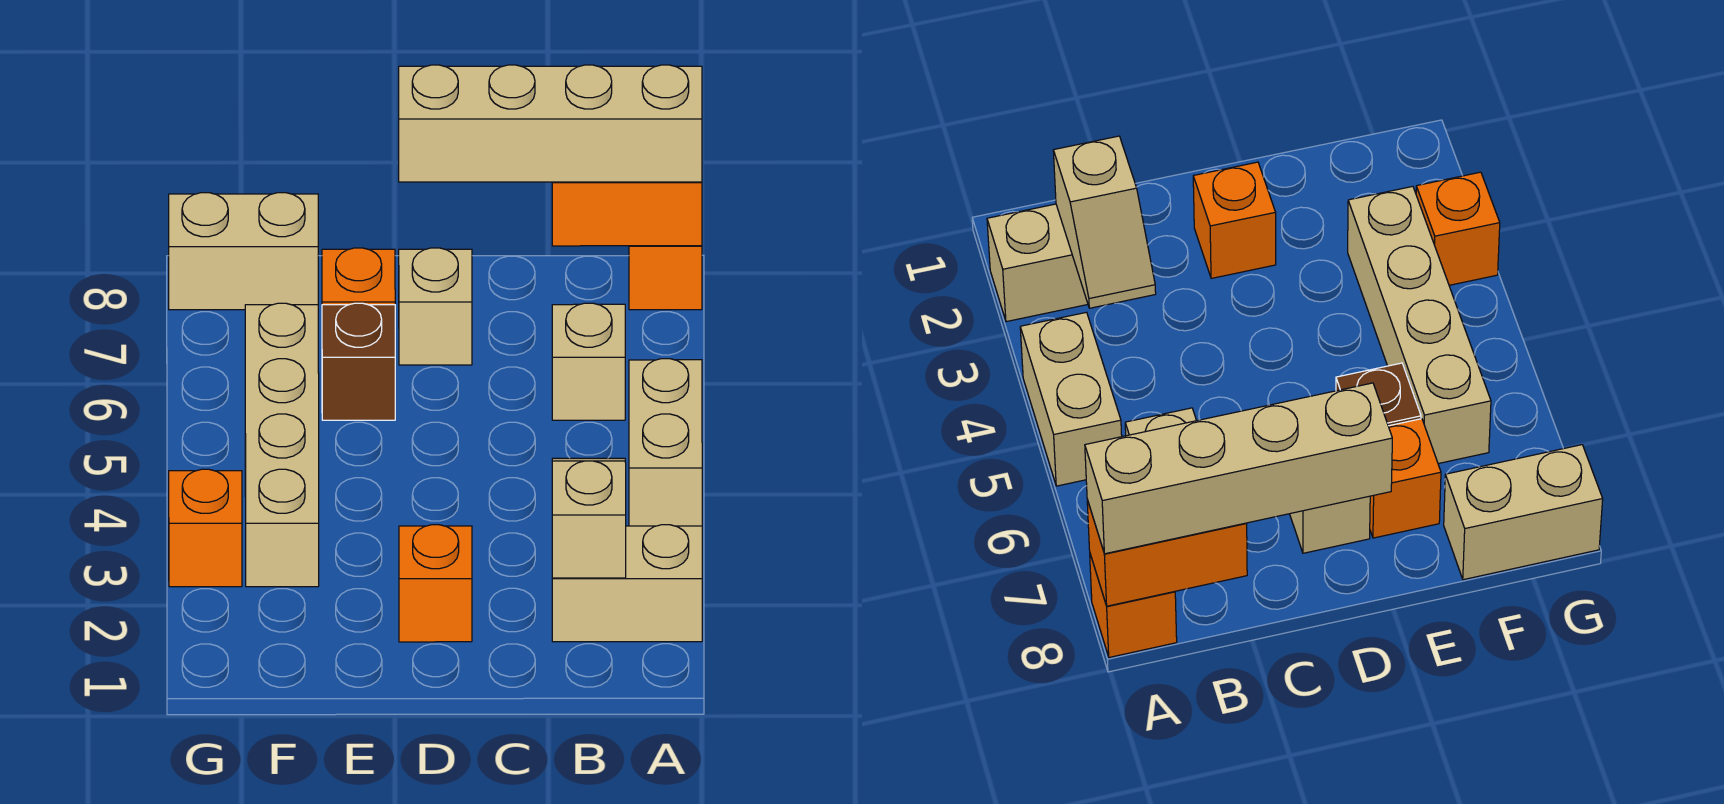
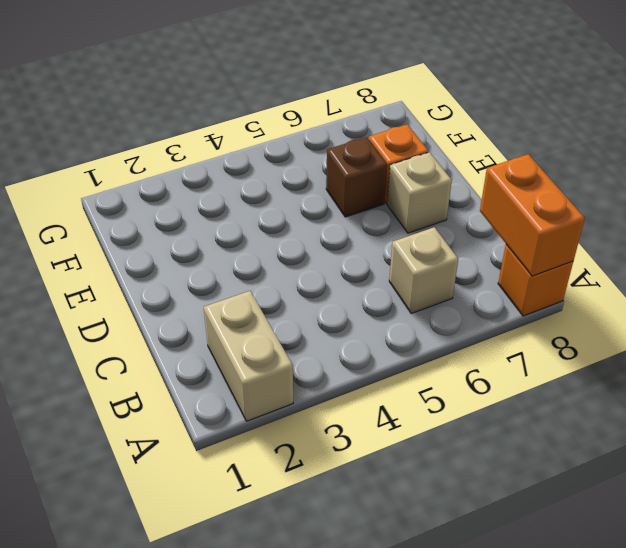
none -> tan brick A4:A5 level 1
none -> orange brick D2 level 1
none -> tan brick F3:F6 level 1

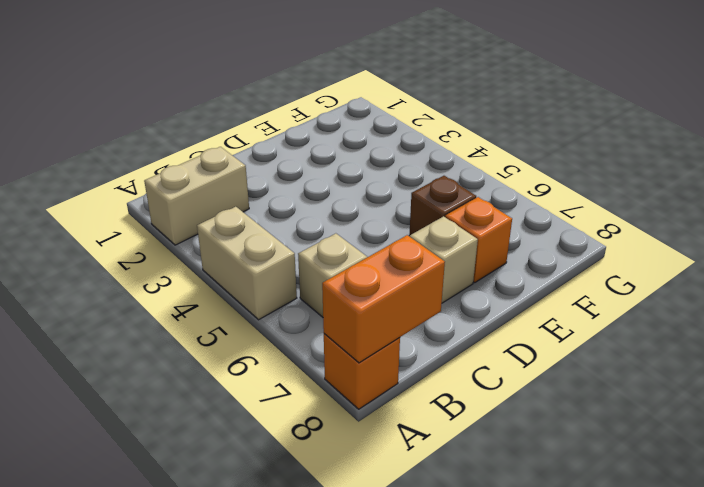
none -> orange brick D2 level 1
none -> tan brick F3:F6 level 1
none -> tan brick F8:G8 level 1

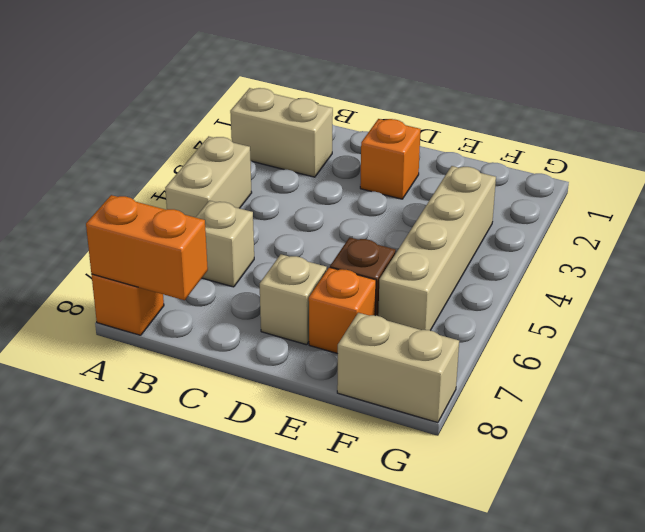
none -> orange brick G3 level 1
none -> tan slope B2:B3 level 2 top 2
none -> tan brick A8:D8 level 3

